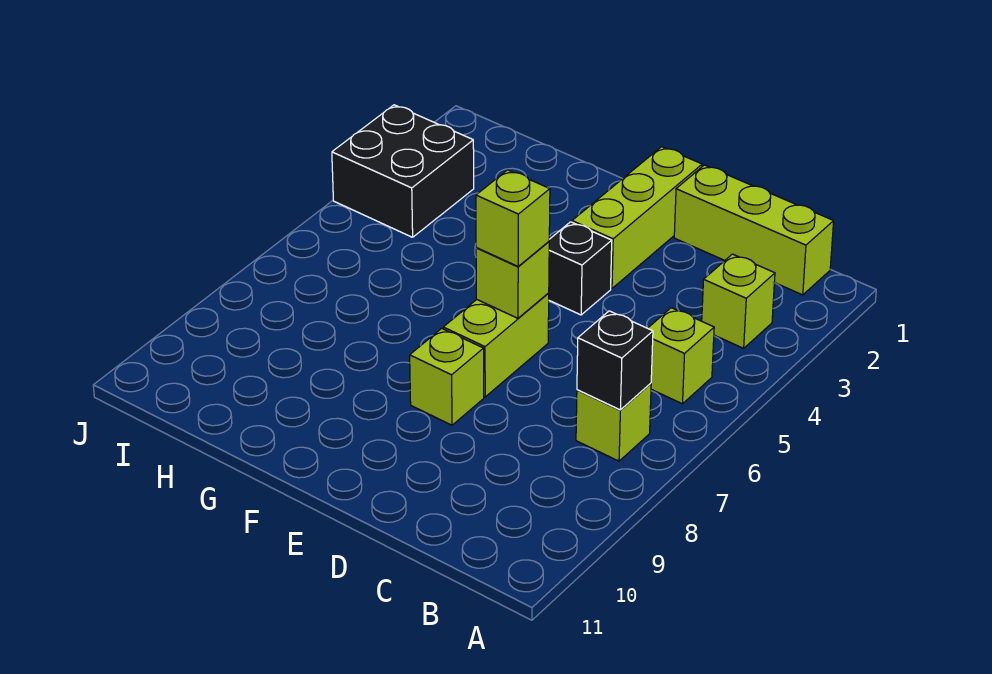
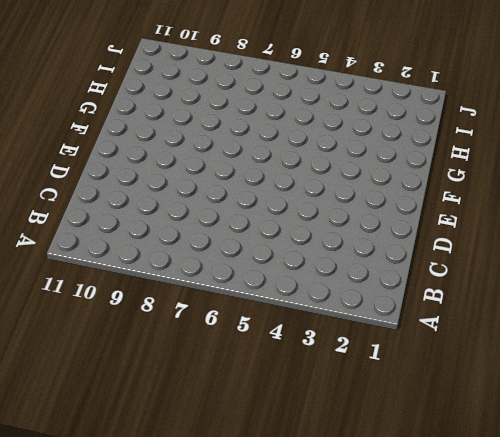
none -> lime brick B1:D1 level 1
none -> lime brick B3 level 1
none -> lime brick B5 level 1

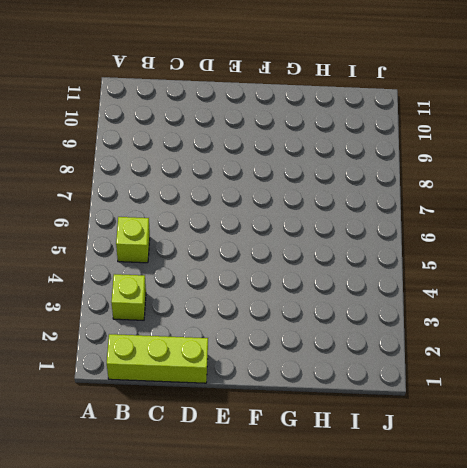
none -> lime brick B7 level 1
none -> lime brick E1:E3 level 1
none -> black brick E4 level 1

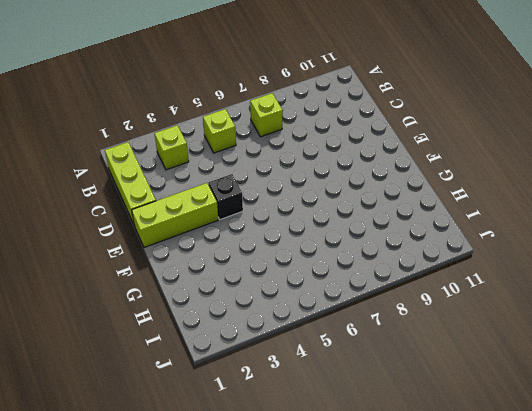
none -> lime brick E6:E7 level 1
none -> lime brick E8 level 1
none -> black brick I3:J4 level 1

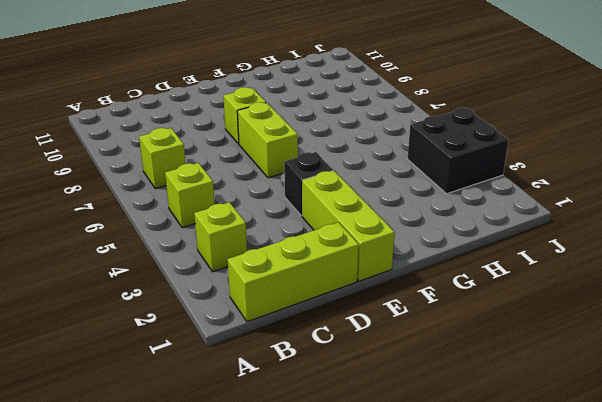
none -> black brick B7 level 2
none -> lime brick E6 level 2
none -> lime brick E6 level 3

